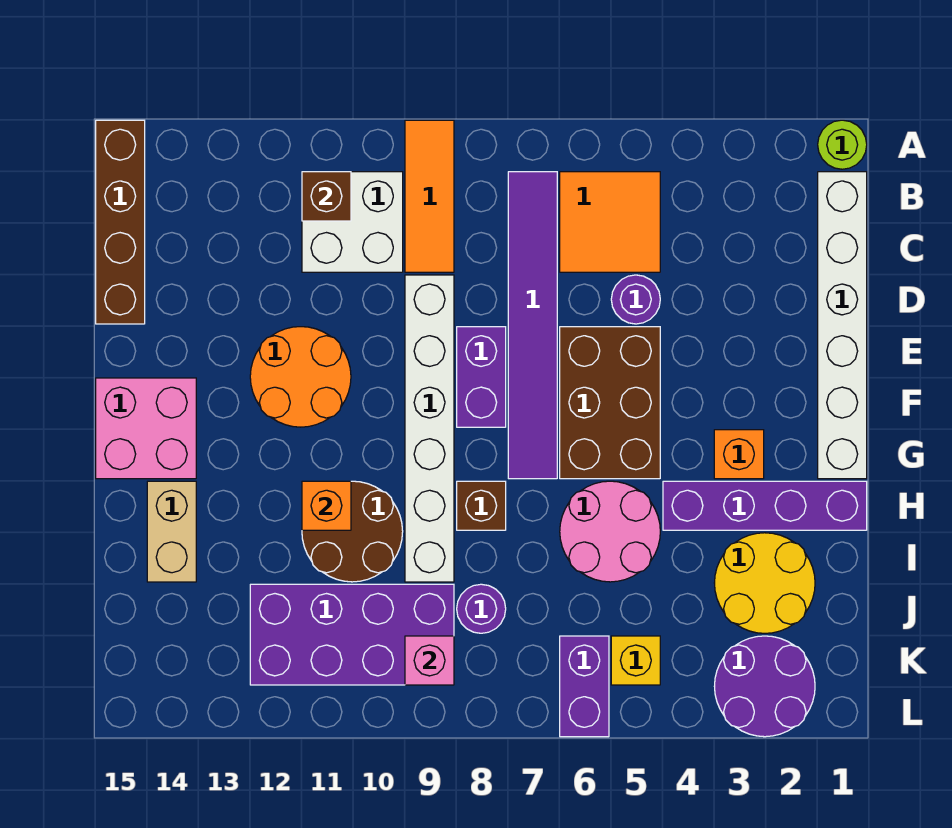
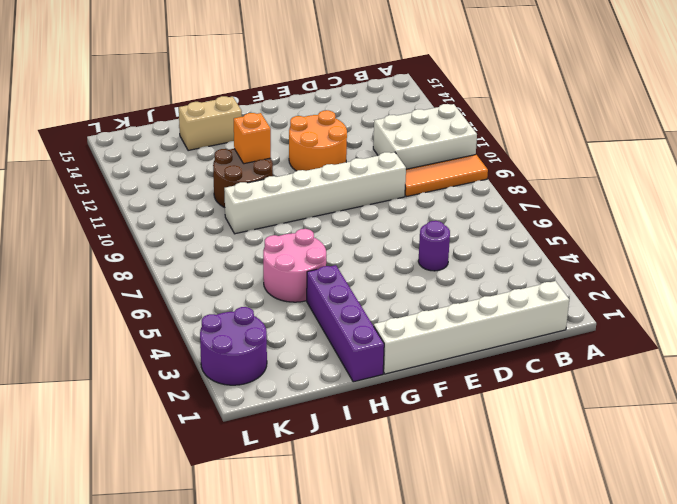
white brick A10:C11 level 1 -> white brick B10:C11 level 1
none -> lime round brick A1 level 1
none -> brown brick A15:D15 level 1
none -> orange tile B5:C6 level 1

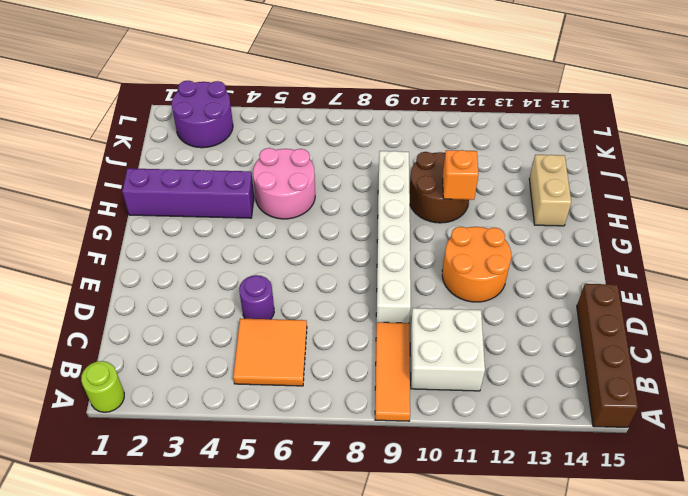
none -> white brick B1:G1 level 1
none -> purple tile B7:G7 level 1
none -> brown brick E5:G6 level 1

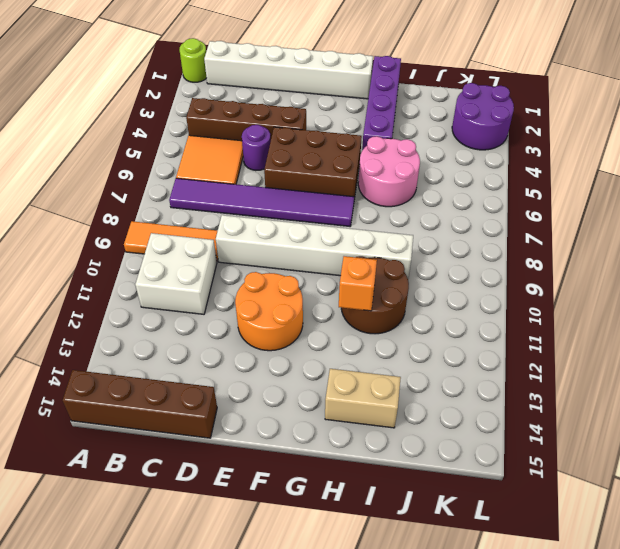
brown brick B4:E4 level 1 -> none
none -> purple brick E8:F8 level 1
none -> pink brick F14:G15 level 1
none -> orange brick G3 level 1

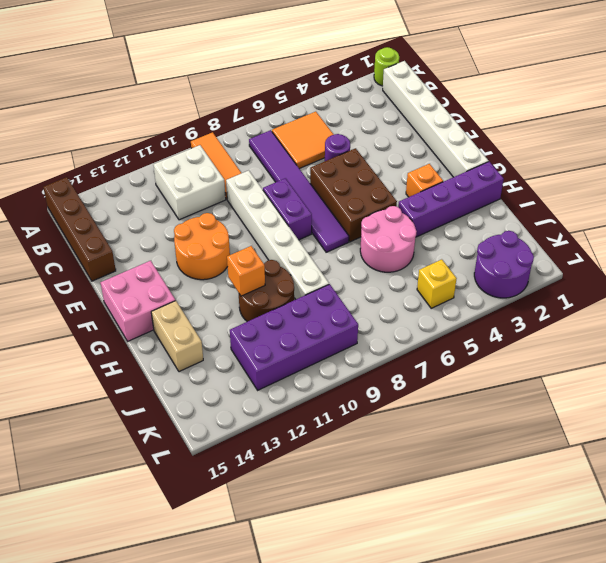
none -> brown brick H8 level 1
none -> yellow round brick I2:J3 level 1
none -> purple round brick J8 level 1

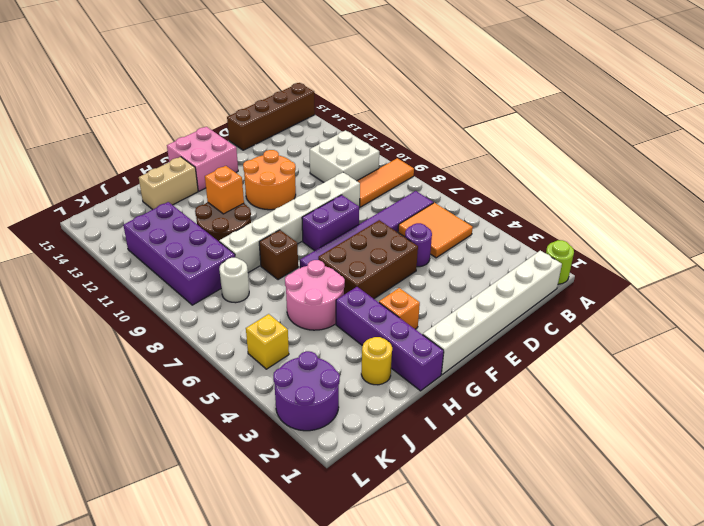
yellow round brick I2 level 1 -> yellow round brick I2:J3 level 1
white round brick J8 level 1 -> purple round brick J8 level 1
none -> purple brick K6:L6 level 1
none -> brown brick B11 level 2
none -> pink brick K9 level 2

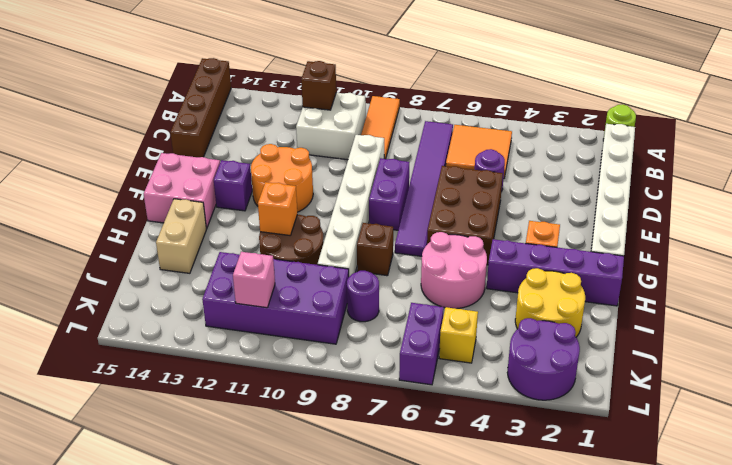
purple brick F13 level 1 -> none
pink brick K11 level 2 -> pink brick K9 level 2

